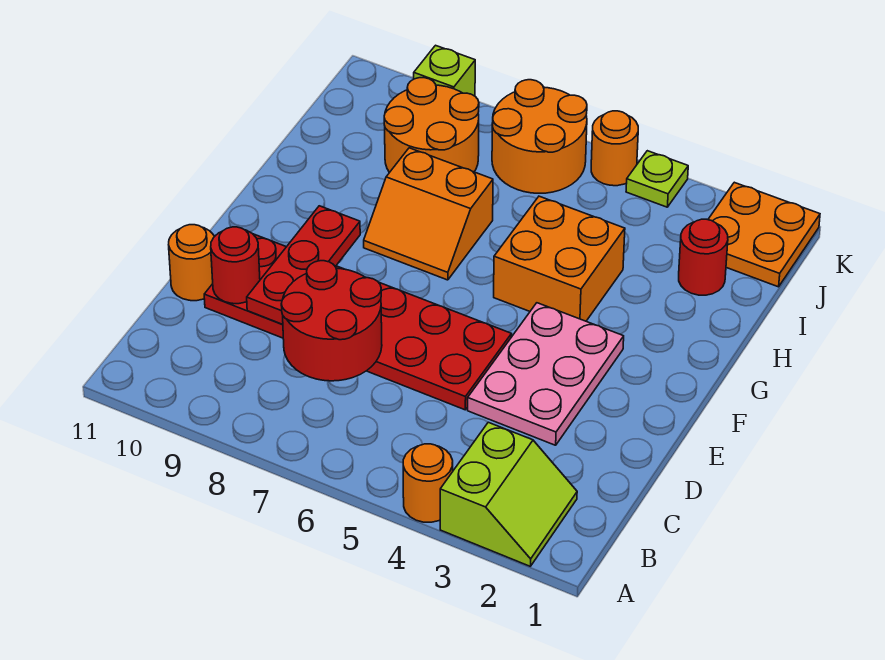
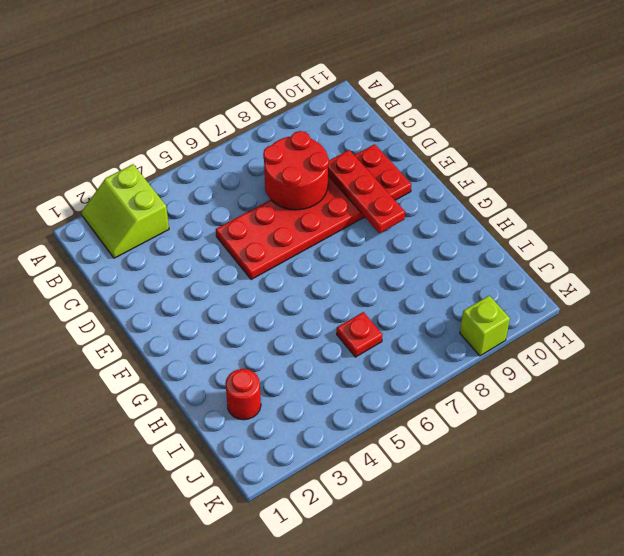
red plate I6 level 1 -> none
none -> orange round brick A4 level 1
none -> pink plate D3:F4 level 1
none -> orange round brick D11 level 1

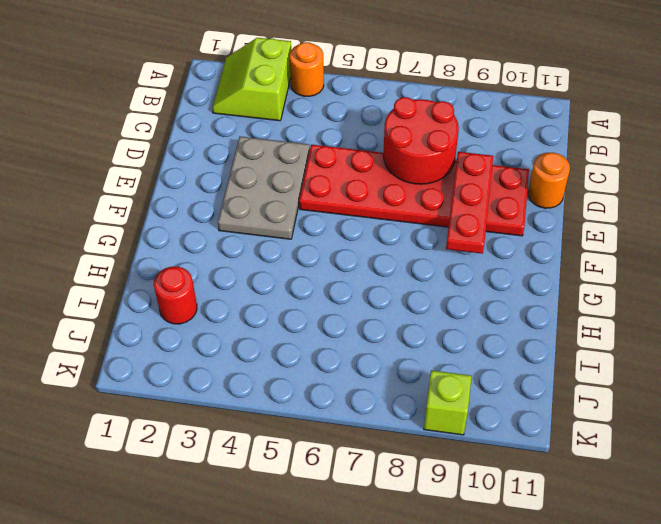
grey plate D3:F4 level 1 -> pink plate D3:F4 level 1
none -> orange brick G4:H5 level 1
none -> orange slope G7:H8 level 1 top H
none -> orange round brick I8:J9 level 1

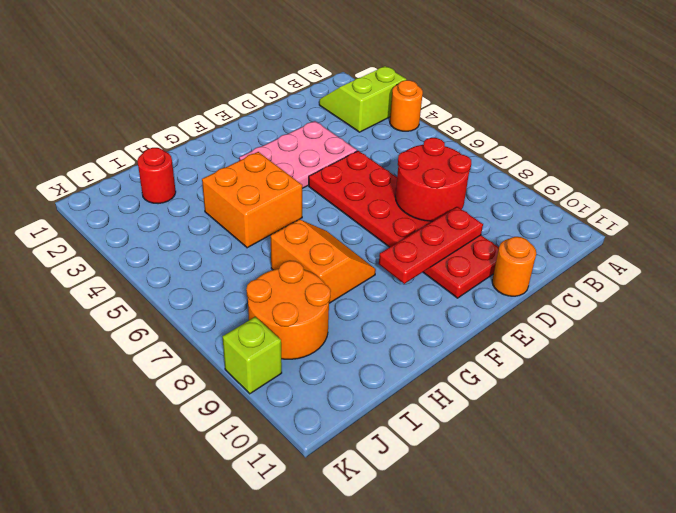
none -> orange plate J1:K2 level 1
none -> orange round brick J6:K7 level 1
none -> lime plate K4 level 1

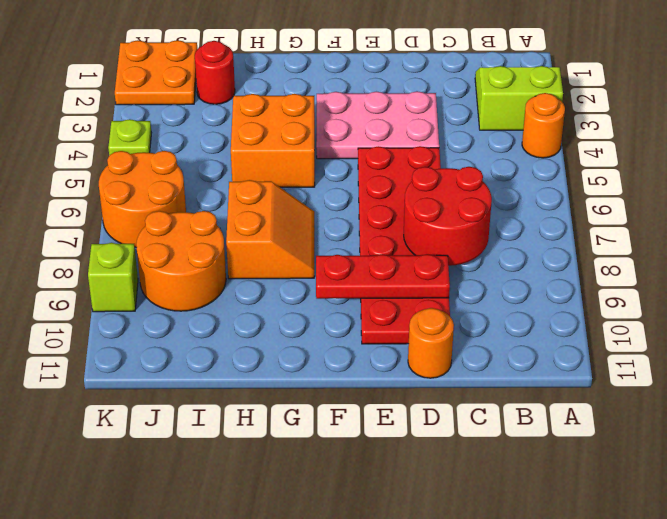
none -> orange round brick K5 level 1
none -> red round brick D10 level 2

